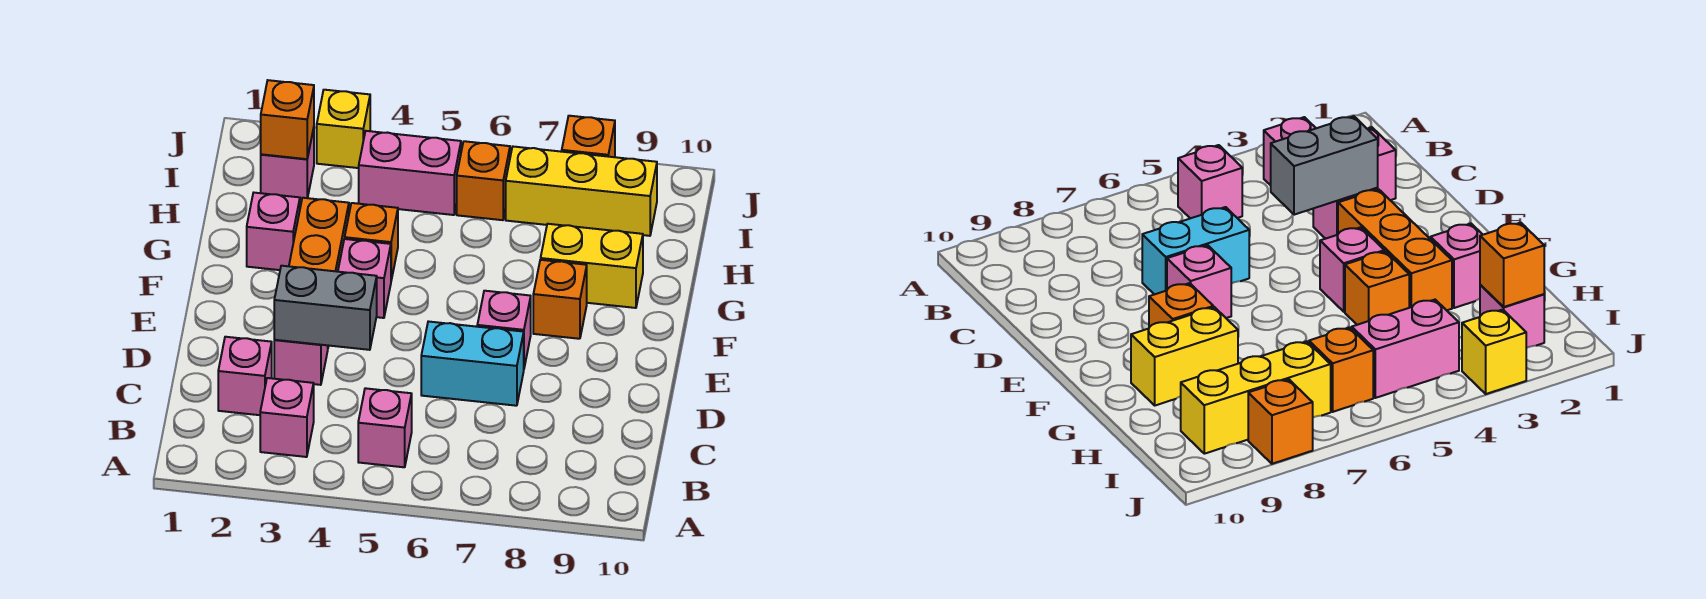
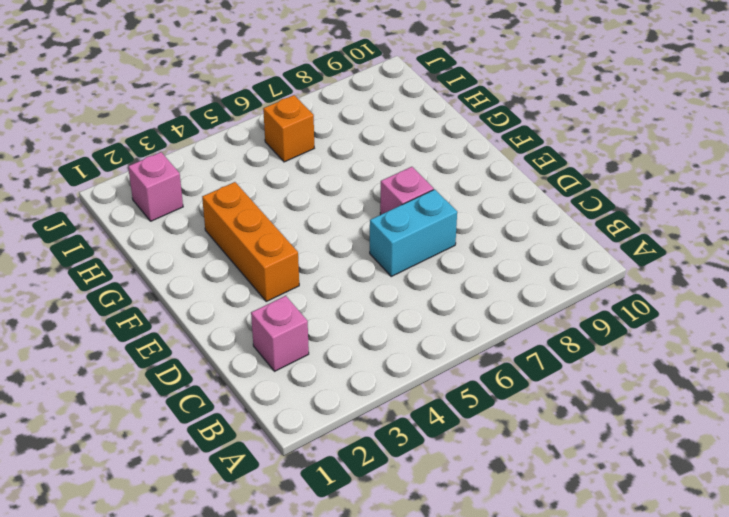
none -> pink brick B3 level 1
none -> pink brick B5 level 1
none -> pink brick D3 level 1

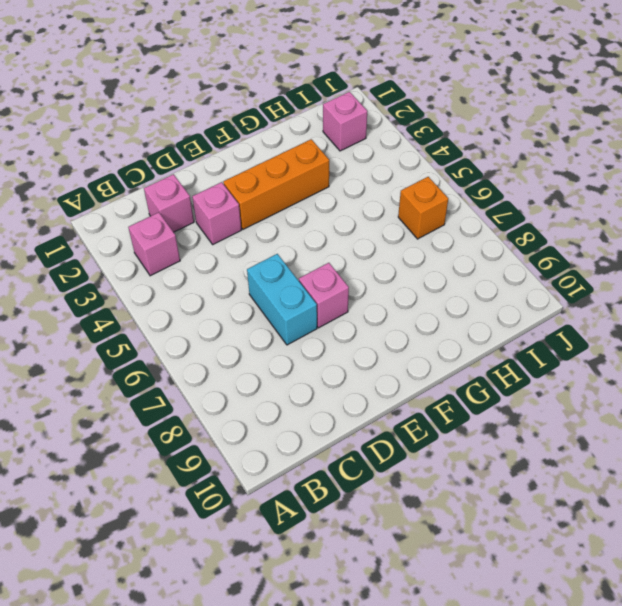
none -> pink brick B5 level 1
none -> pink brick F4 level 1
none -> orange brick F8 level 1

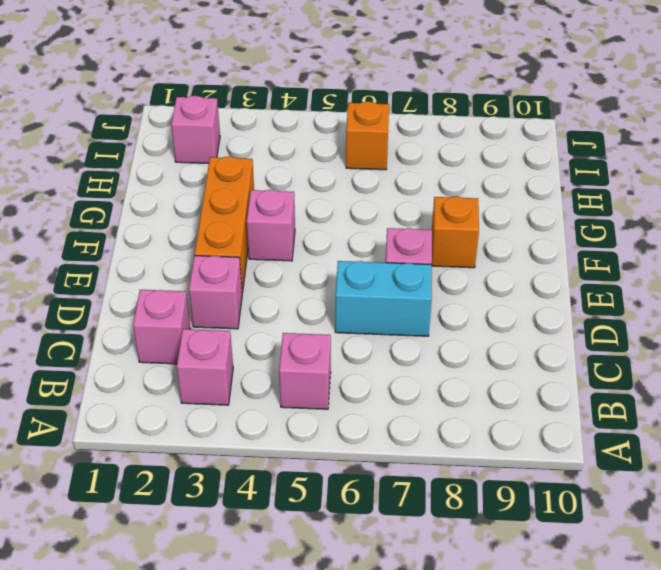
none -> pink brick G2 level 1
none -> orange brick G4 level 1
none -> yellow brick G8:G9 level 1

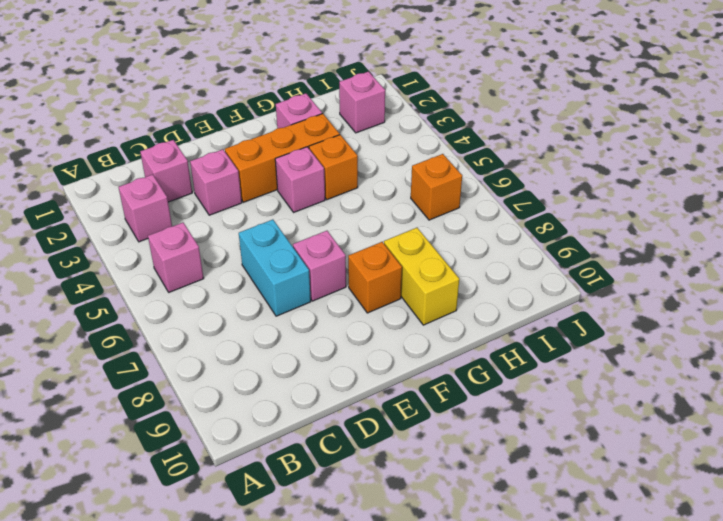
none -> pink brick I4:I5 level 1
none -> yellow brick I7:I9 level 1
none -> yellow brick J3 level 1

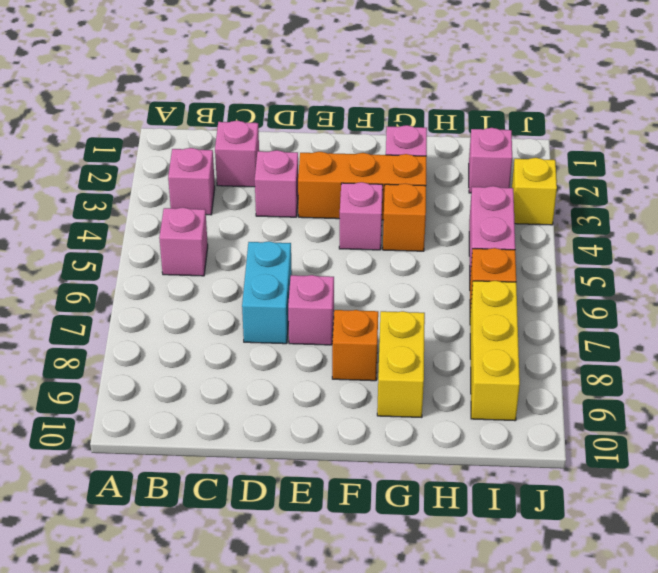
none -> orange brick J8 level 1
none -> grey brick D3:D4 level 2
none -> orange brick I2 level 2

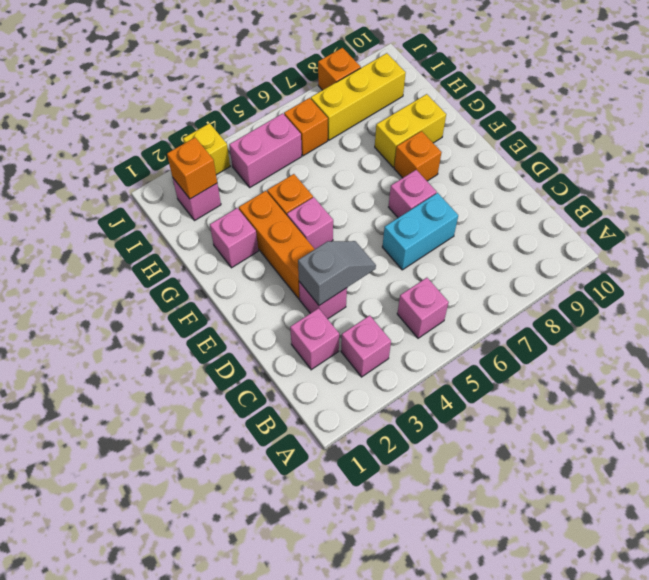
grey slope D3:D4 level 2 top 3 -> grey brick D3:D4 level 2

